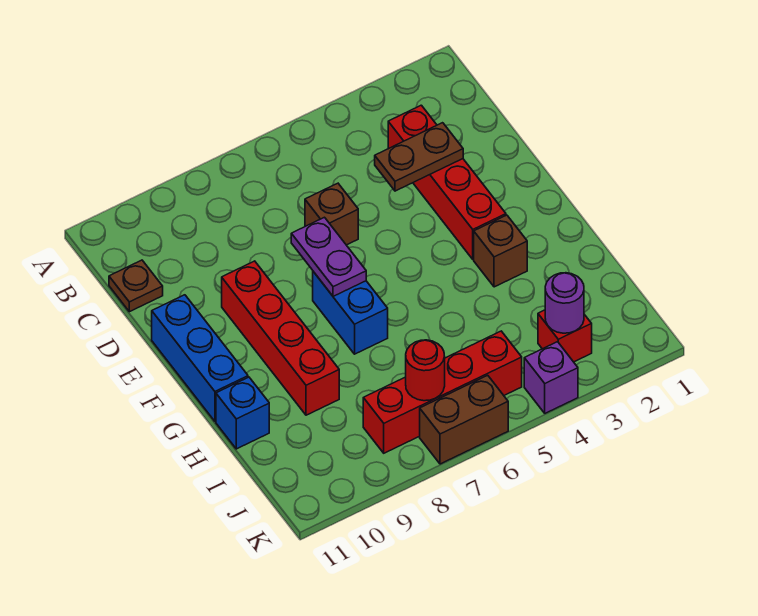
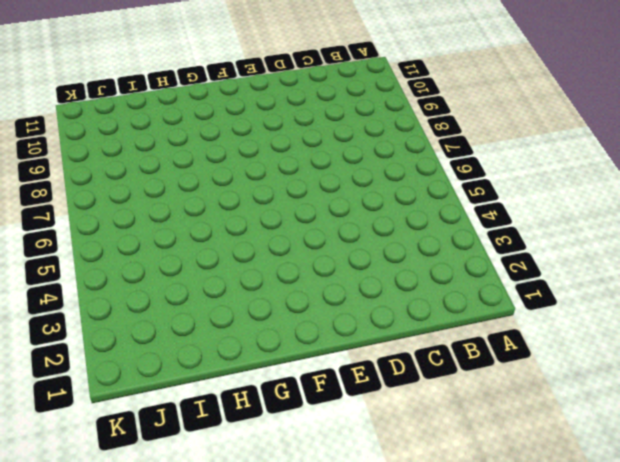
none -> red brick C3:F3 level 1
none -> brown plate C11 level 1
none -> brown brick D6 level 1

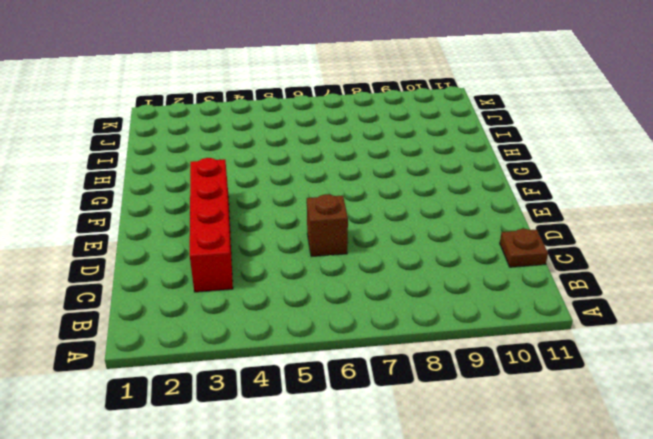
none -> red brick E9:H9 level 1
none -> blue brick E11:G11 level 1
none -> blue brick F7:G7 level 1

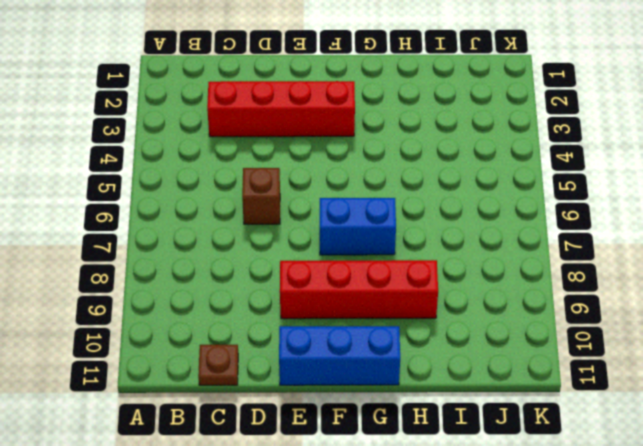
none -> brown brick G3 level 1
none -> blue brick H11 level 1
none -> red brick J3 level 1

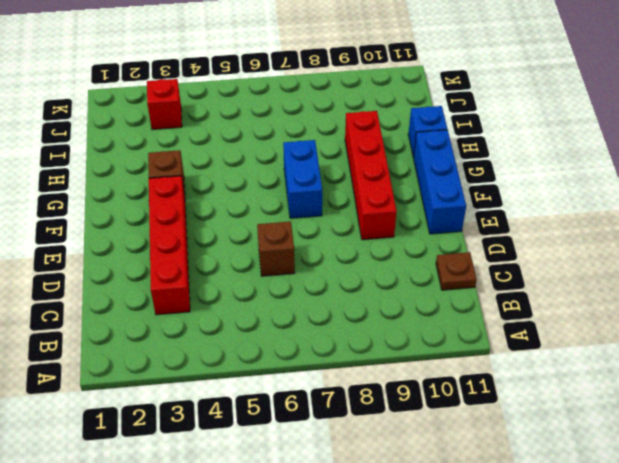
none -> red brick J5:J8 level 1
none -> purple brick K4 level 1
none -> brown brick K6:K7 level 1

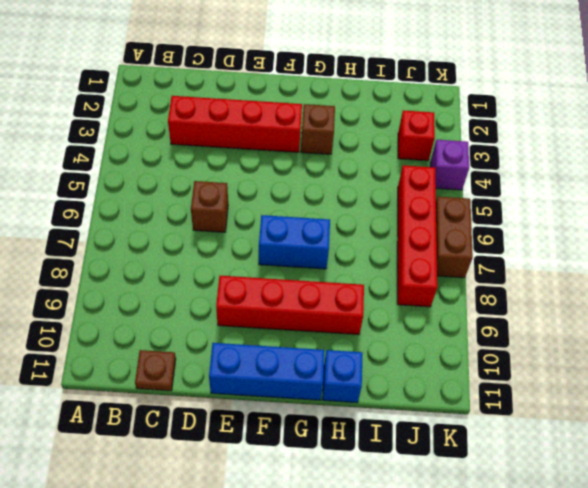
none -> brown plate D3:D4 level 2
none -> purple plate E7:F7 level 2
none -> purple round brick J3 level 2

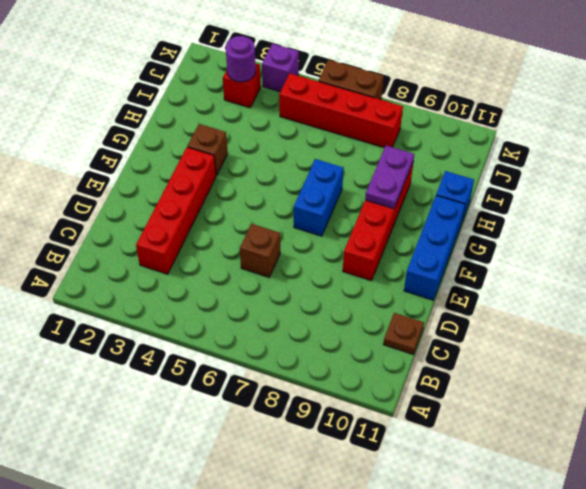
purple plate G9:H9 level 2 -> purple plate E7:F7 level 2
none -> brown plate D3:D4 level 2
none -> red round brick J7 level 2

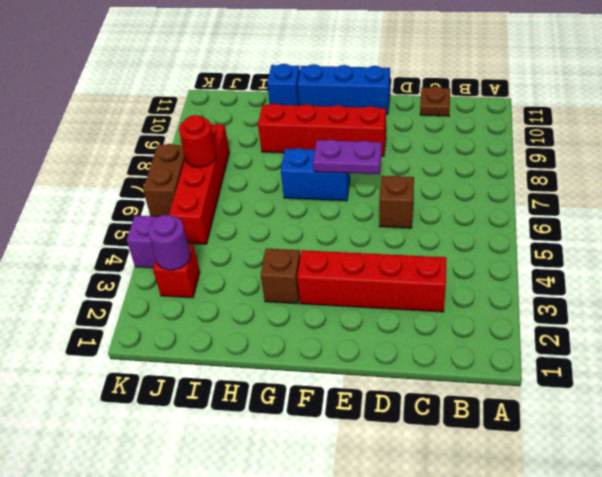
none -> brown plate D3:D4 level 2

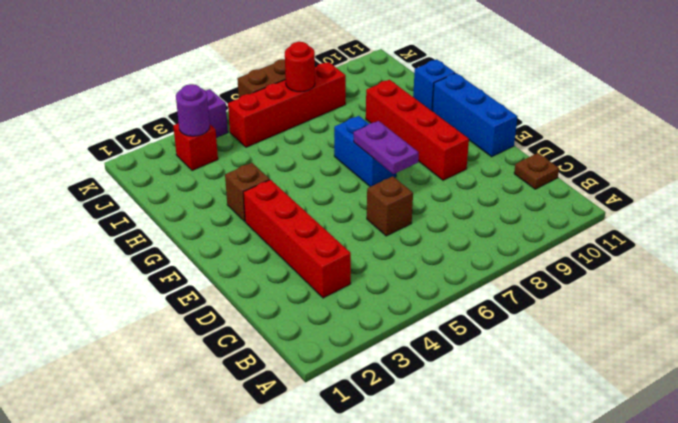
none -> brown plate D3:D4 level 2

